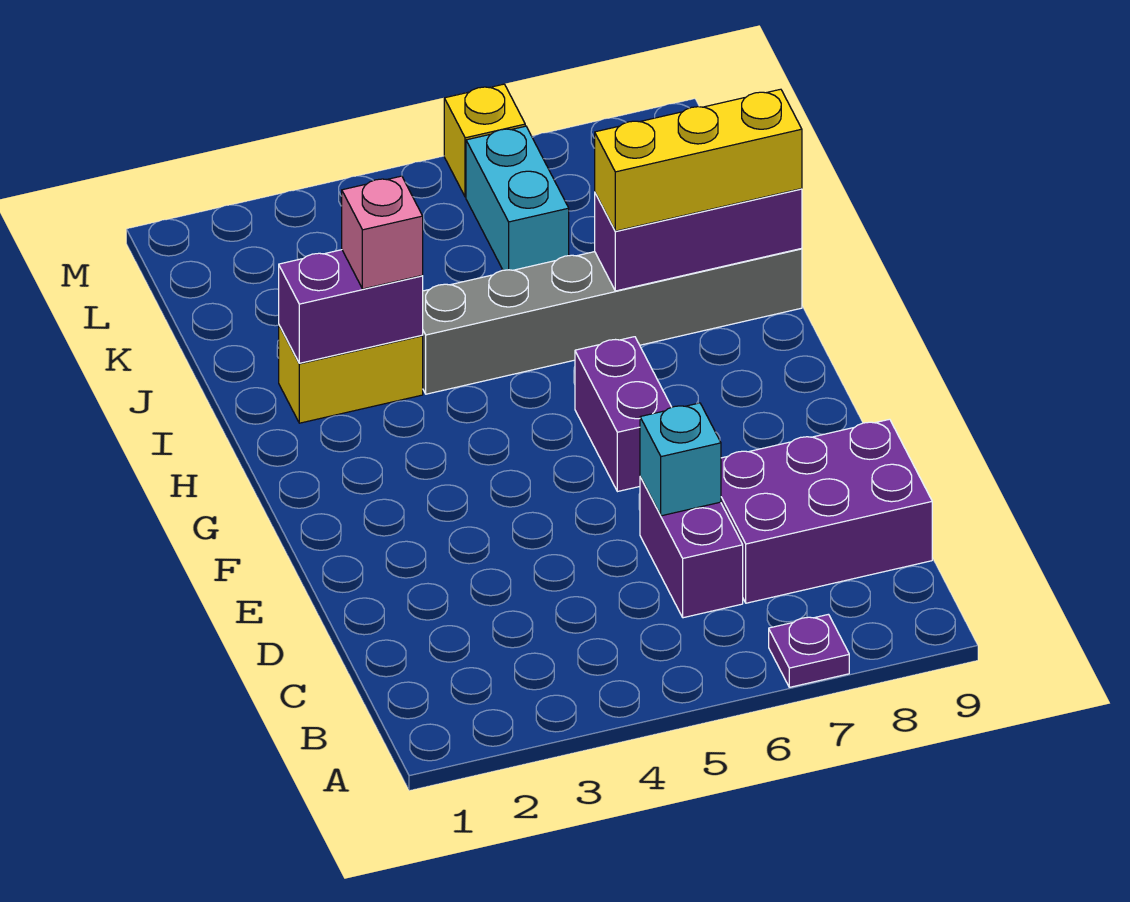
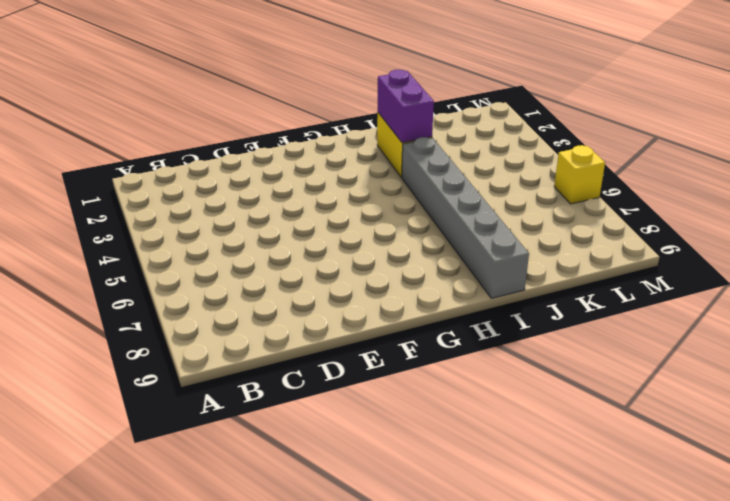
none -> purple plate A7 level 1
none -> purple brick C6:D6 level 1
none -> purple brick C7:D9 level 1

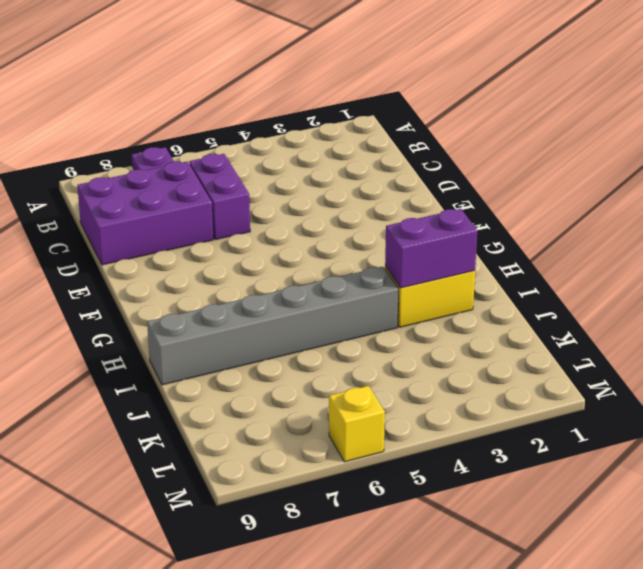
none -> purple brick F6:G6 level 1
none -> cyan brick K6:L6 level 1
none -> cyan brick D6 level 2

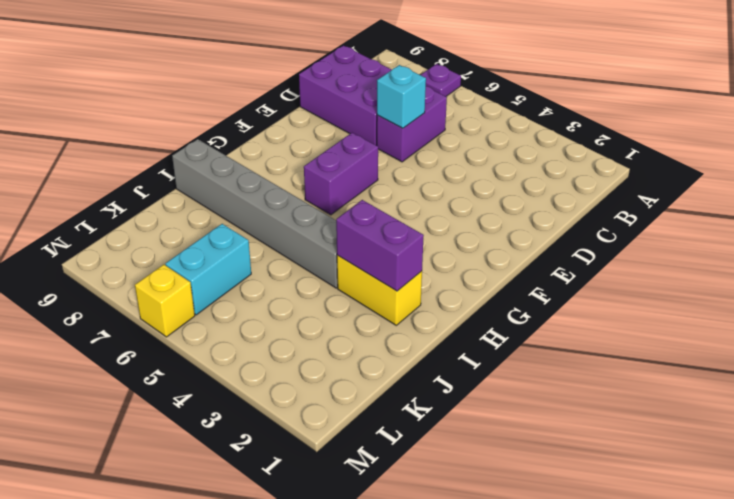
none -> purple brick I7:I9 level 2
none -> pink brick I3 level 3
none -> yellow brick I7:I9 level 3

